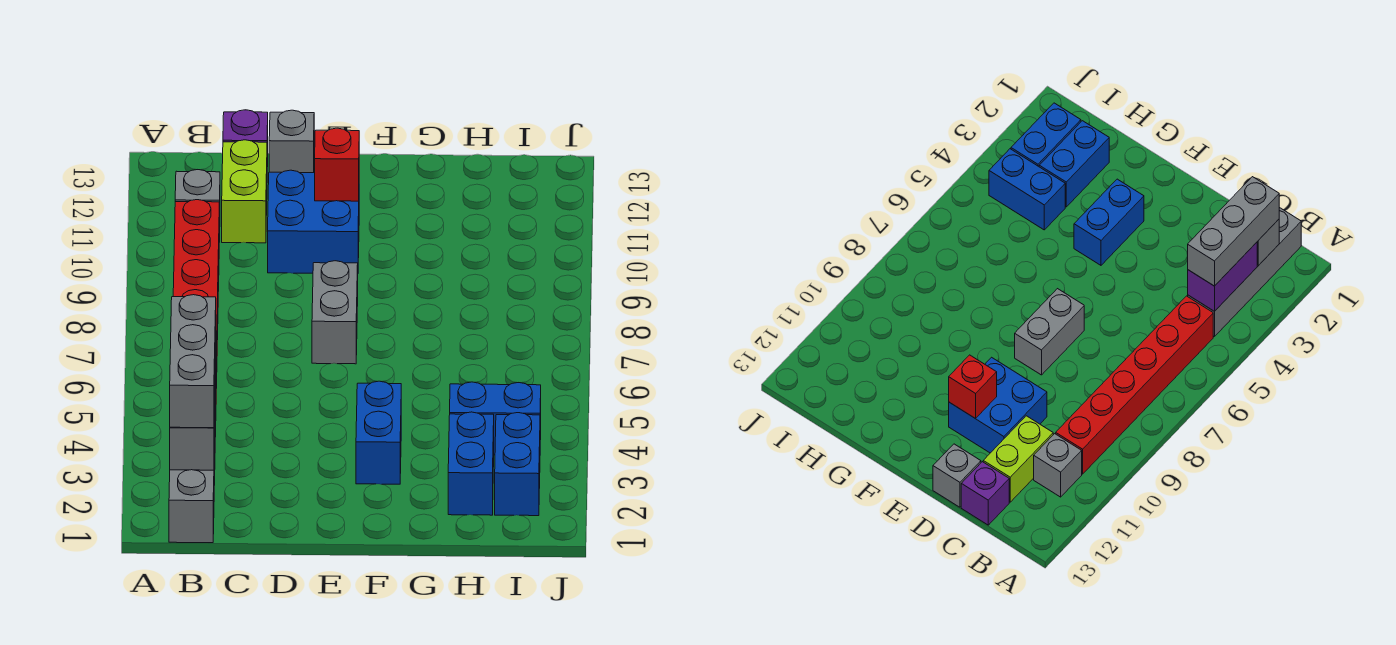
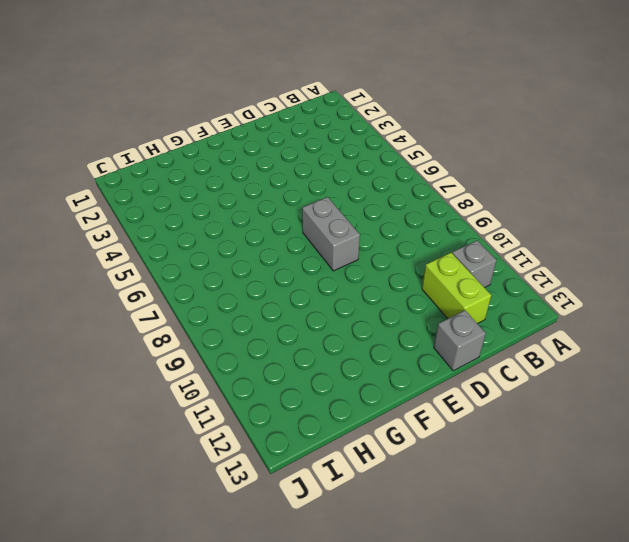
none -> grey brick B1:B4 level 1
none -> red brick B5:B10 level 1
none -> purple brick C13 level 1

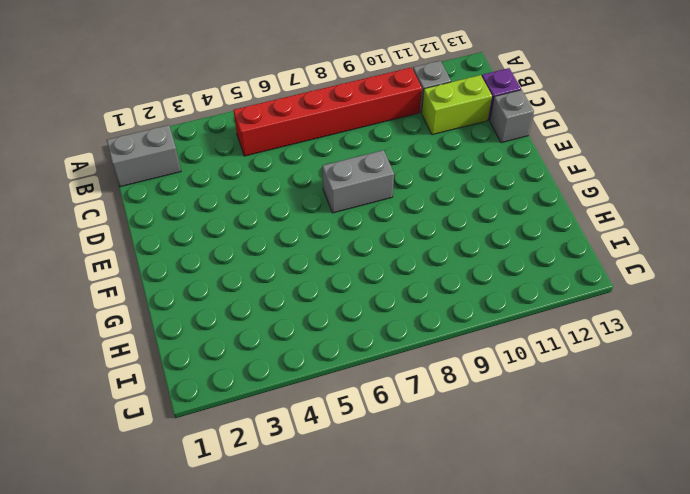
grey brick B1:B2 level 1 -> grey brick B1:B4 level 1
none -> blue brick D10:E11 level 1
none -> blue brick F3:F4 level 1
none -> blue brick H2:H3 level 1

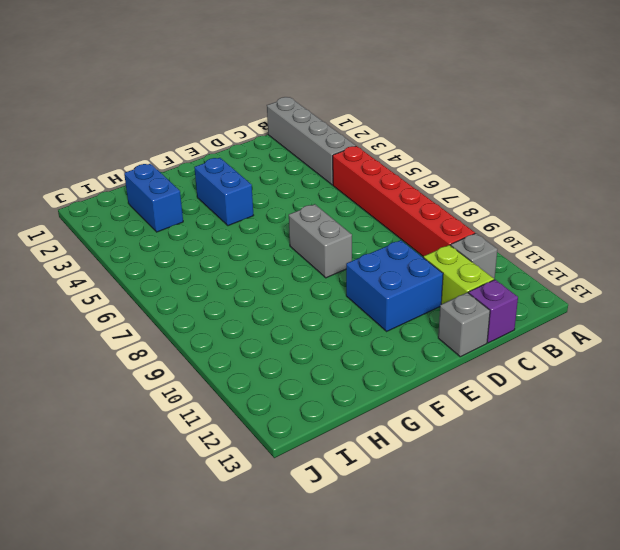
none -> blue brick H4:I4 level 1
none -> blue brick I2:I3 level 1
none -> grey brick B2 level 2

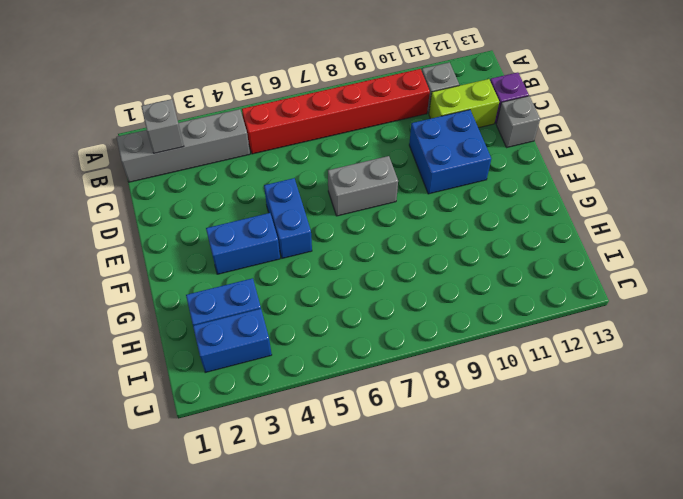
blue brick E5:F5 level 1 -> blue brick H4:I4 level 1
none -> purple brick B3:B4 level 2
none -> red brick E11 level 2
none -> grey brick B2:B4 level 3

